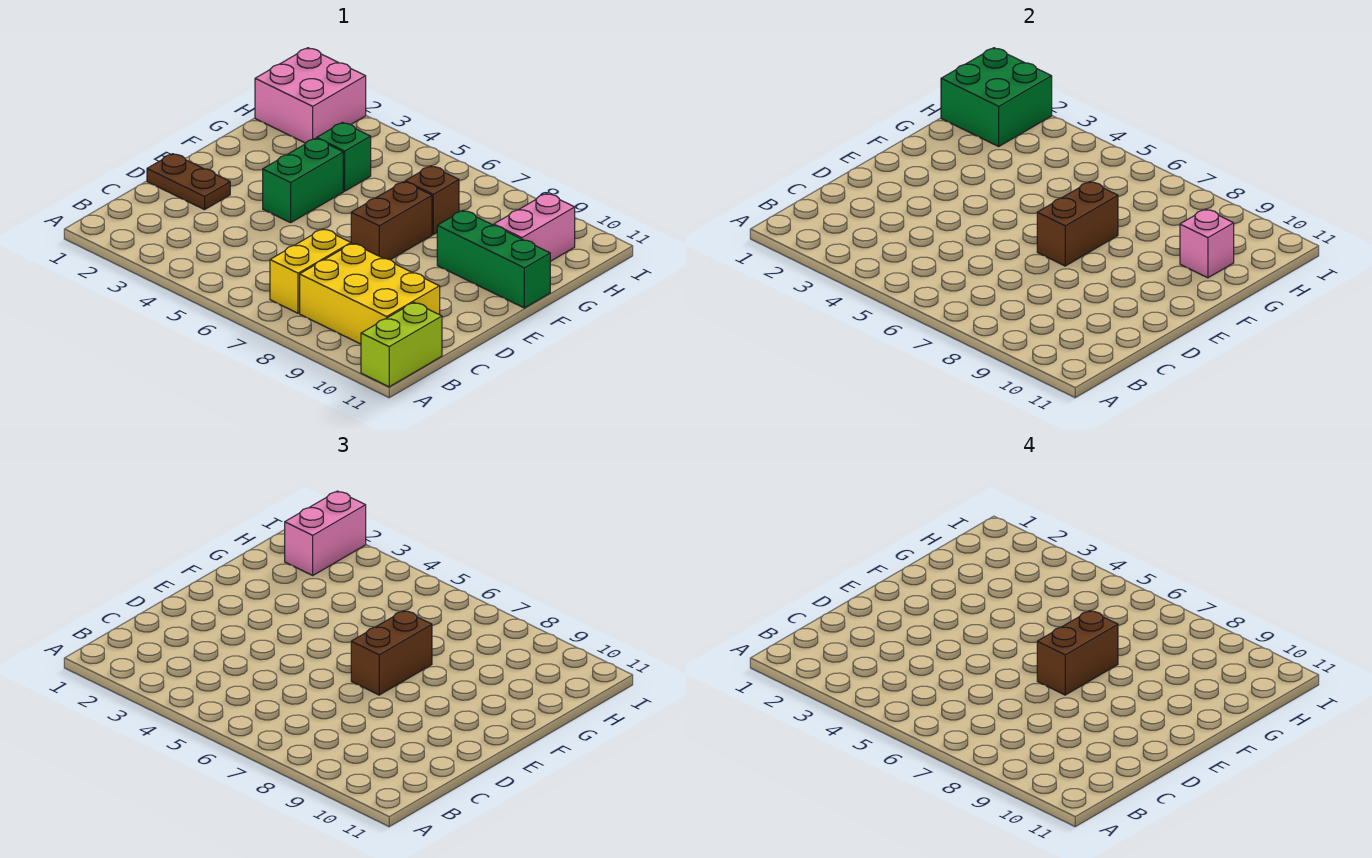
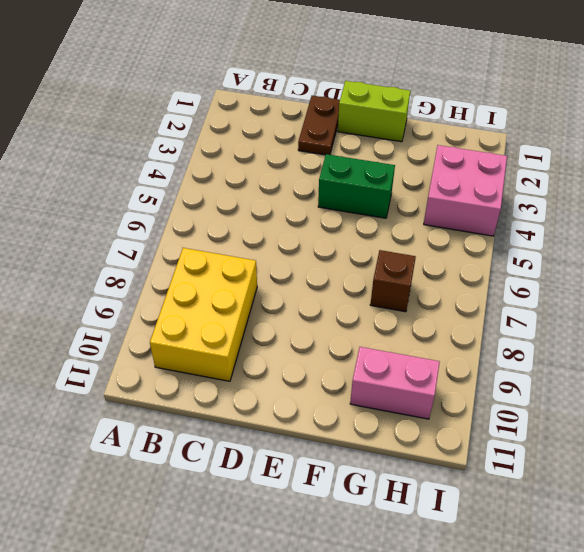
lime brick E1:F1 level 1 -> lime brick A11:B11 level 1
pink brick H3:I4 level 1 -> pink brick H1:I2 level 1
none -> yellow brick B7:C7 level 1
none -> brown brick E7:F7 level 1
none -> green brick F9:F11 level 1

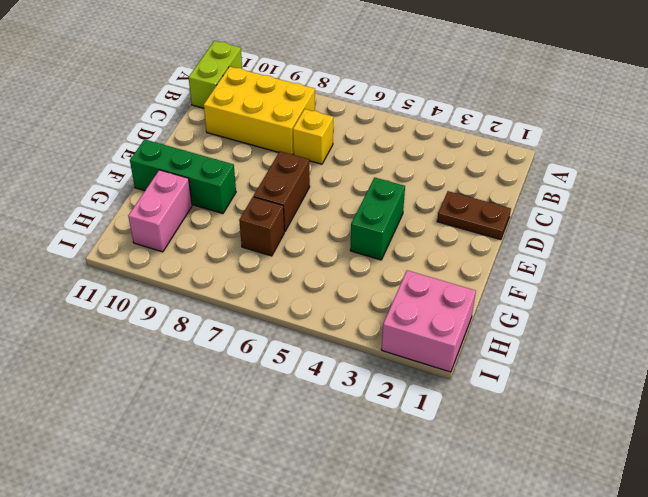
yellow brick C7 level 1 -> yellow brick B7:C7 level 1
none -> green brick G4 level 1
none -> brown brick E7:F7 level 2
none -> pink brick G10 level 2

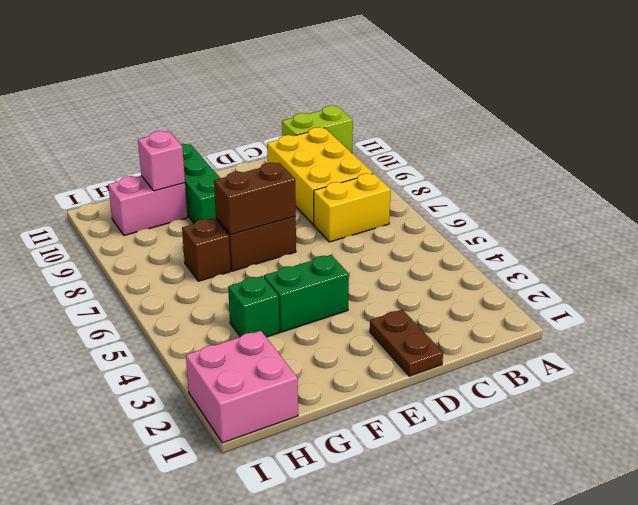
none -> green brick H1:I2 level 2
none -> brown brick E7:F7 level 3
none -> pink brick H2:I2 level 3

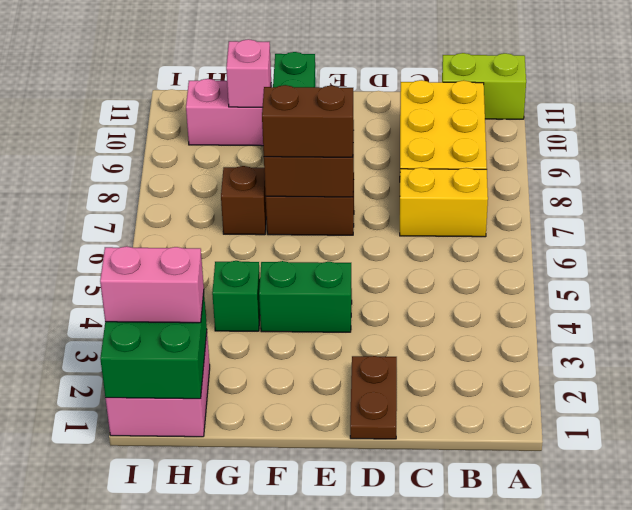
none -> brown brick E7:F7 level 4

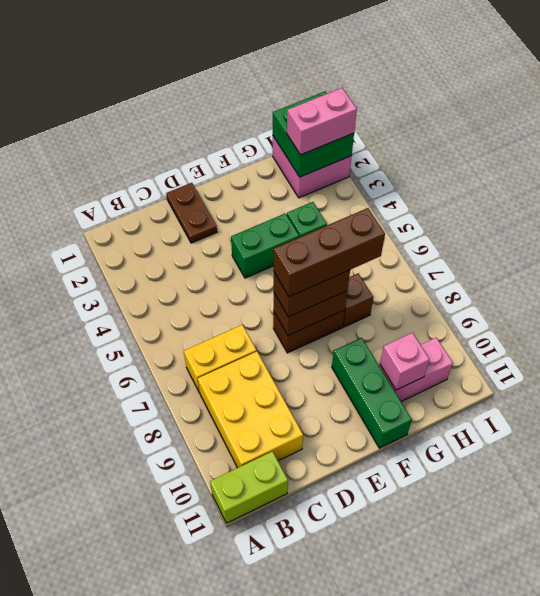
brown brick E7:G7 level 4 -> brown brick E7:F7 level 4

